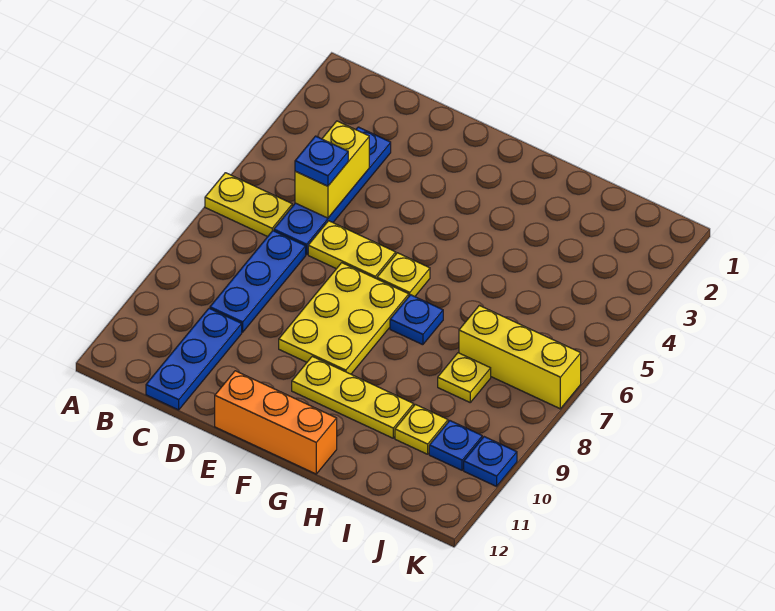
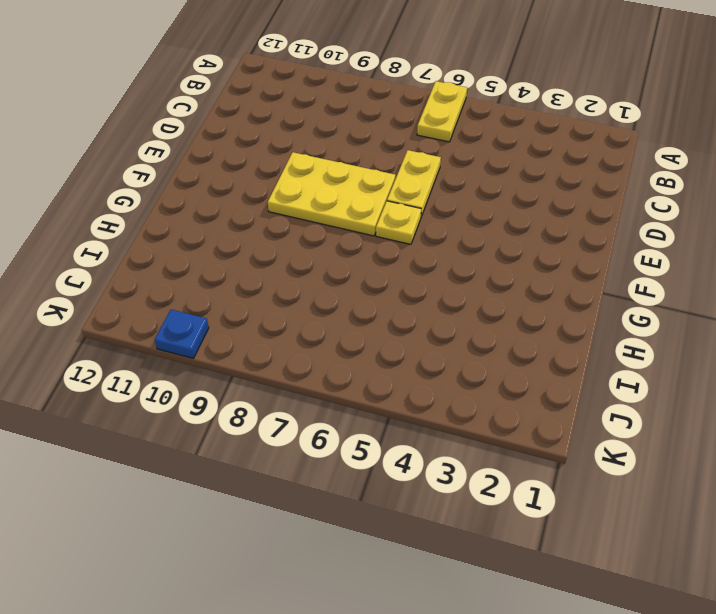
none -> blue plate C3:C6 level 1
none -> blue plate C7:C9 level 1
none -> blue plate C10:C12 level 1

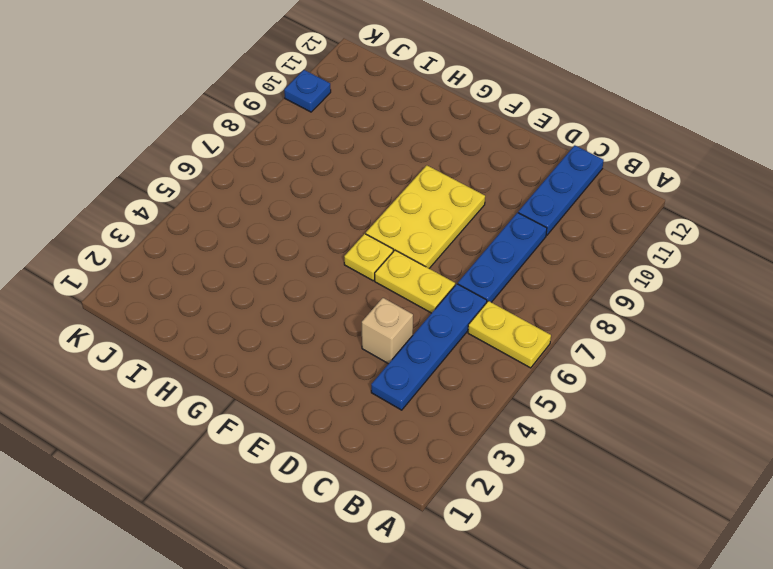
tan brick D4 level 1 -> none
none -> orange brick E12:G12 level 1
none -> yellow plate F10:H10 level 1
none -> blue plate G7 level 1

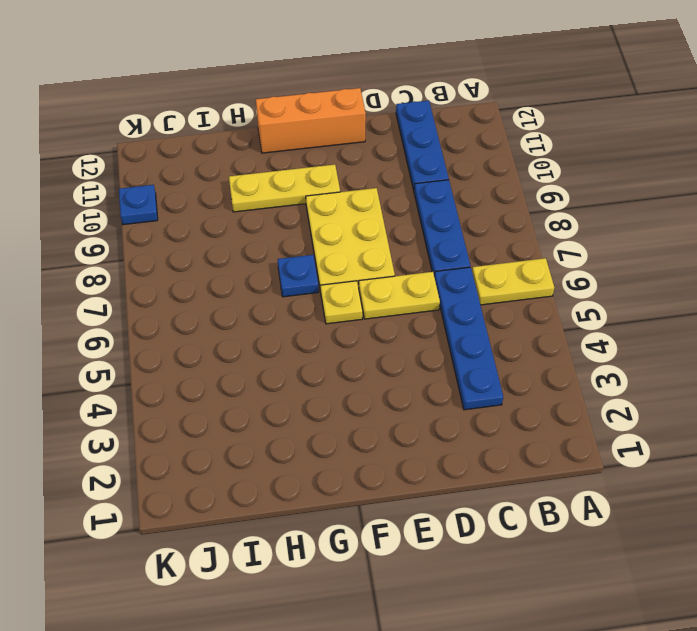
none -> yellow brick I7:K7 level 1
none -> yellow plate I8 level 1
none -> yellow plate I10 level 1

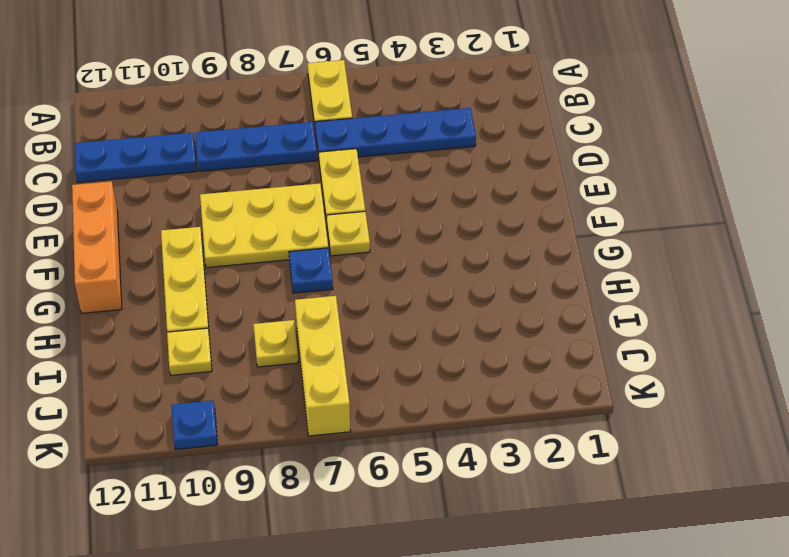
none -> blue plate J10 level 1
none -> yellow brick C4:C5 level 2
none -> blue plate C5 level 3

